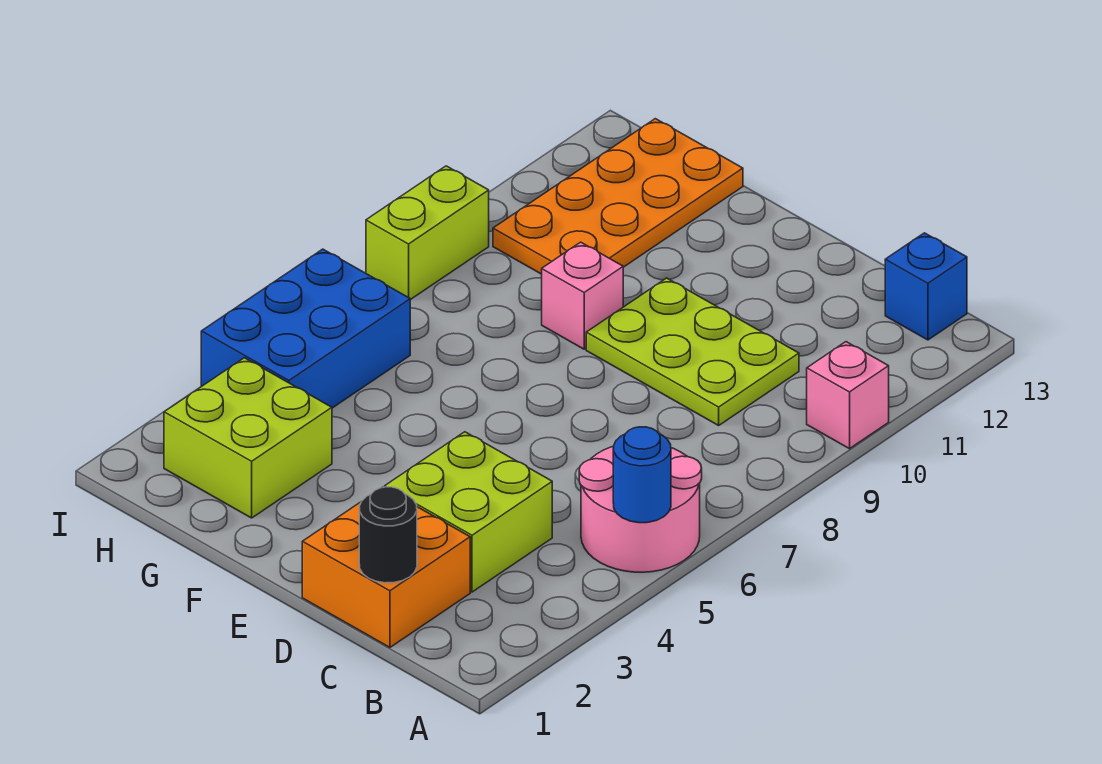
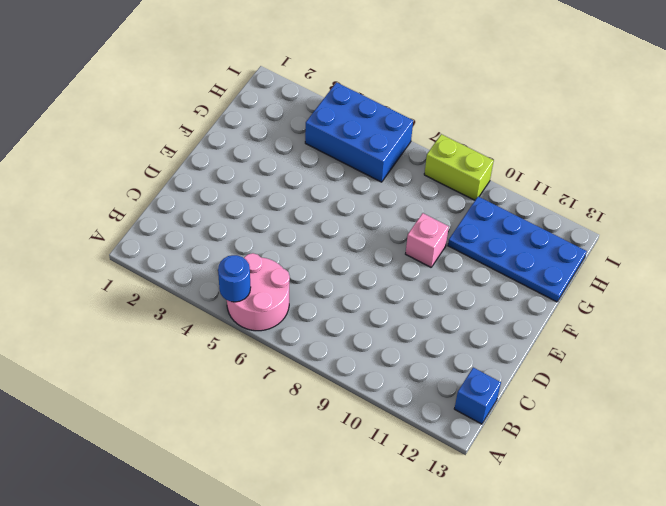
blue plate G10:H13 level 1 -> orange plate G10:H13 level 1
none -> pink brick A10 level 1
none -> orange brick C1:D2 level 1
none -> lime brick C3:D4 level 1

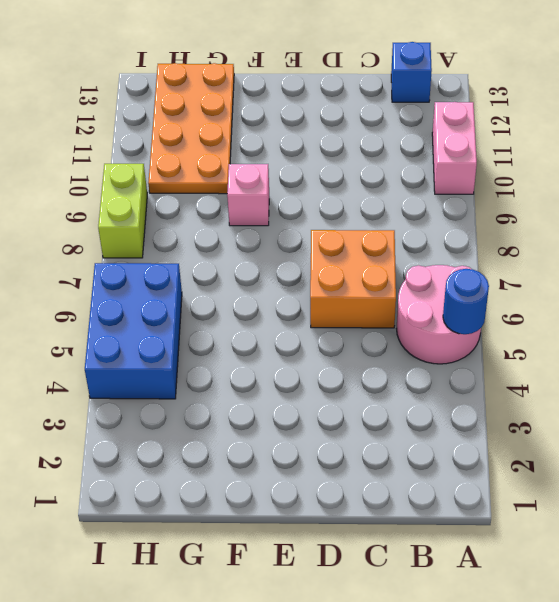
pink brick A10:A11 level 1 -> pink brick A10 level 1
orange brick C6:D7 level 1 -> orange brick C1:D2 level 1
none -> lime brick C3:D4 level 1
none -> lime plate C9:E10 level 1
none -> lime brick G2:H3 level 1

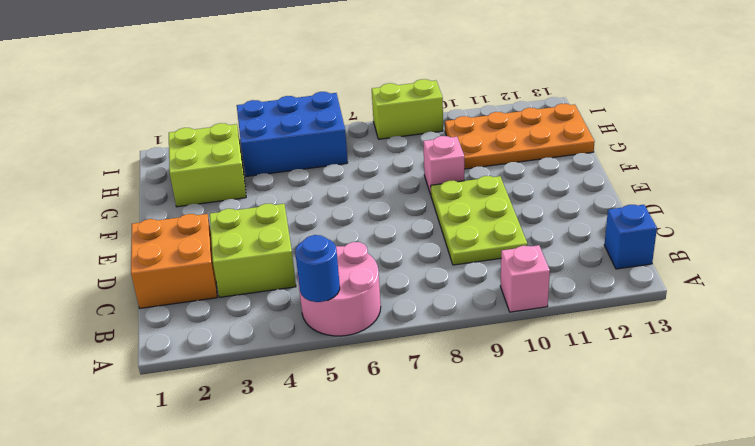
none -> black round brick C1 level 2

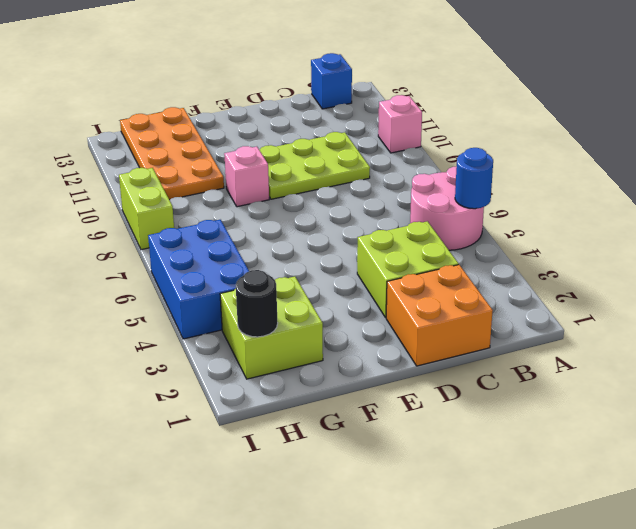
black round brick H2 level 2 -> black round brick C1 level 2

